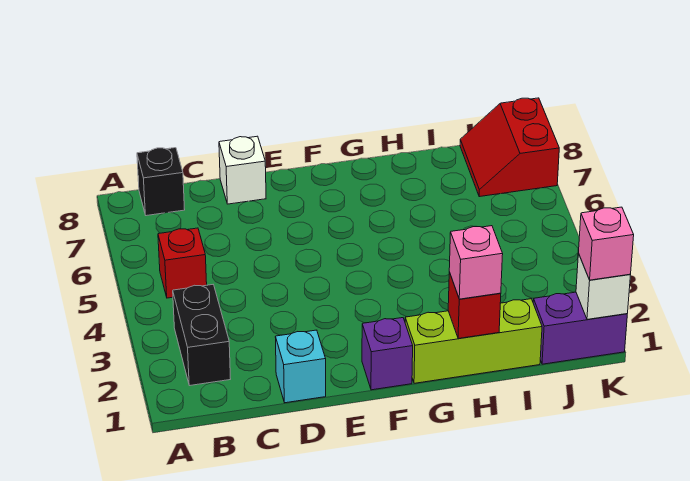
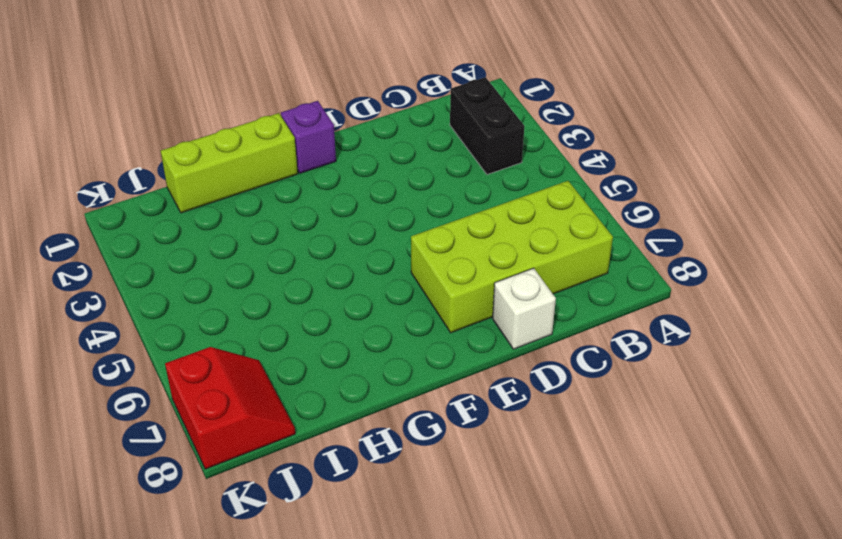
lime brick B6:E7 level 1 -> none
none -> red brick B5 level 1
none -> black brick B8 level 1
none -> cyan brick D1 level 1

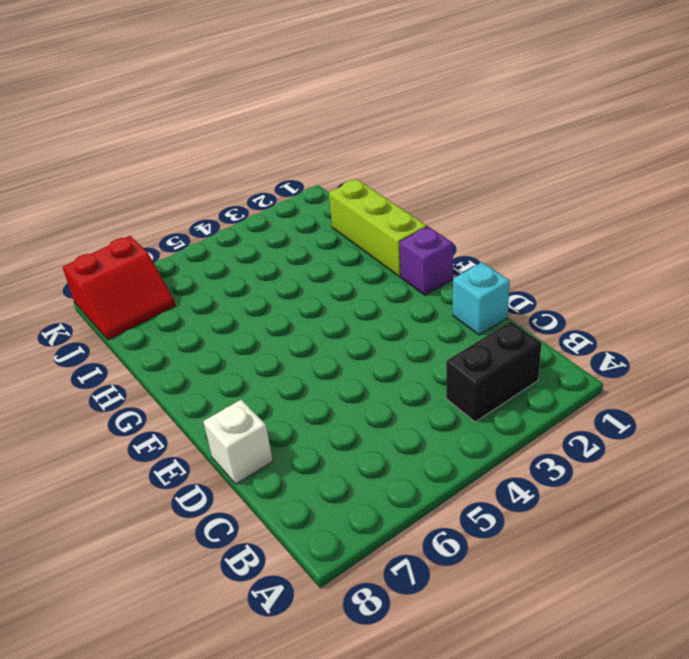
none -> red brick B5 level 1
none -> black brick B8 level 1
none -> purple brick J1:K1 level 1

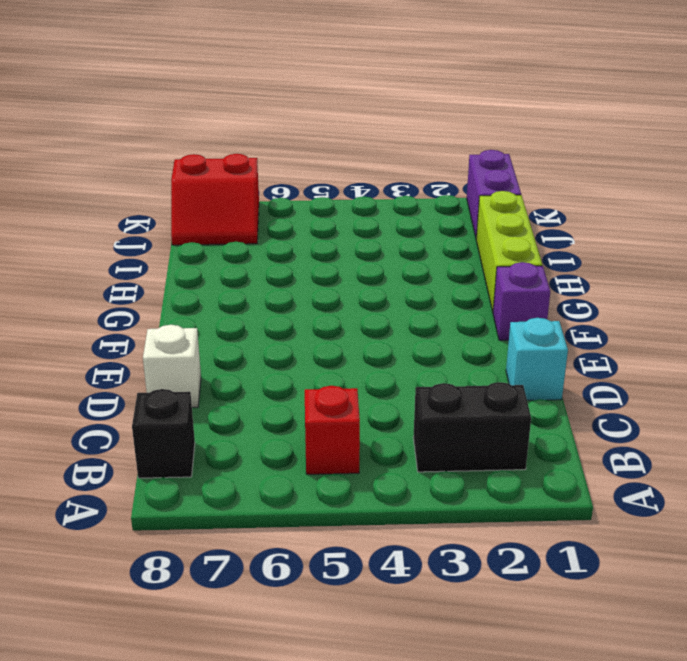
none -> red brick H1 level 2
none -> white brick K1 level 2
none -> pink brick H1 level 3

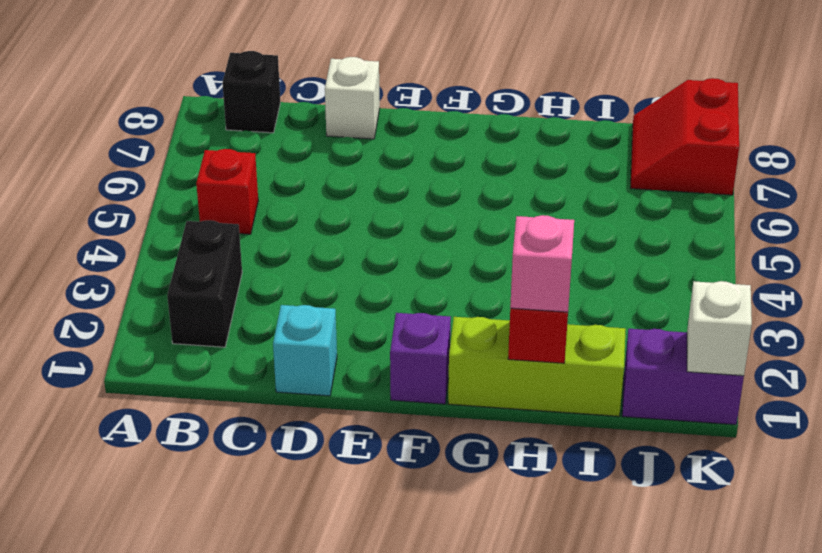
none -> pink brick K1 level 3

